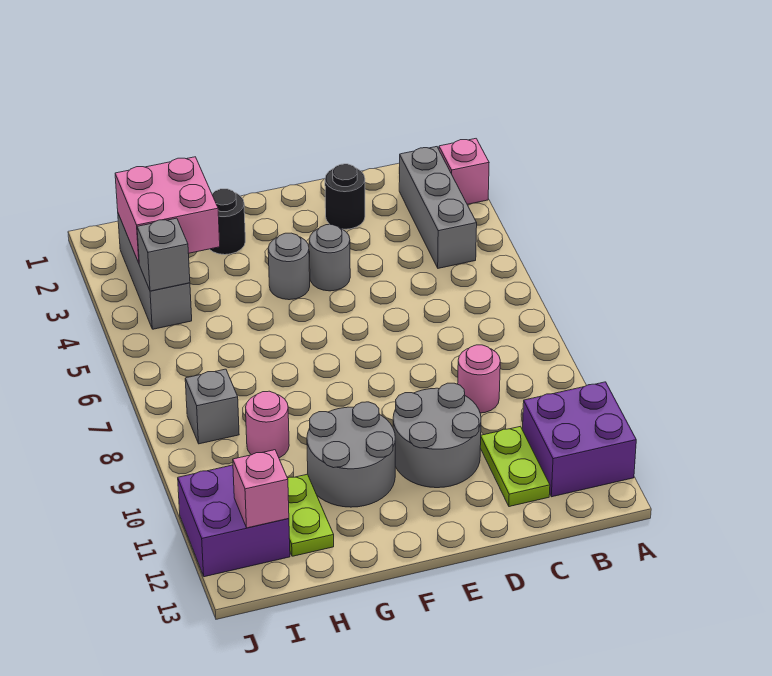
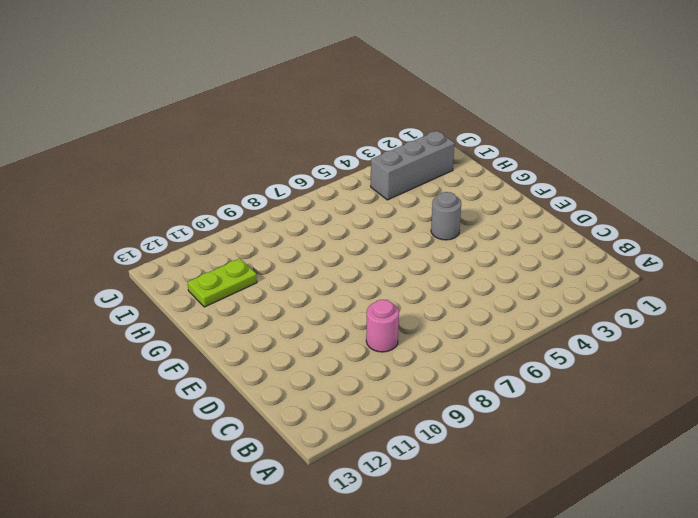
none -> pink brick A2 level 1
none -> purple brick A11:B12 level 1
none -> grey brick B2:B4 level 1

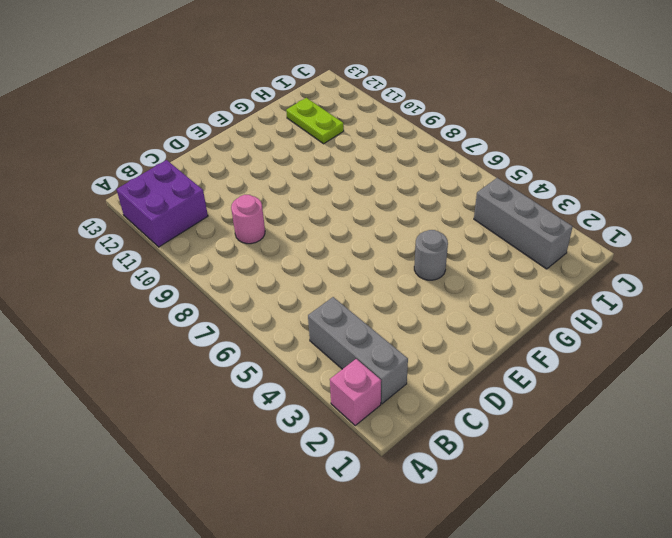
none -> lime plate C11:C12 level 1
none -> black round brick D2 level 1
none -> grey round brick D10:E11 level 1

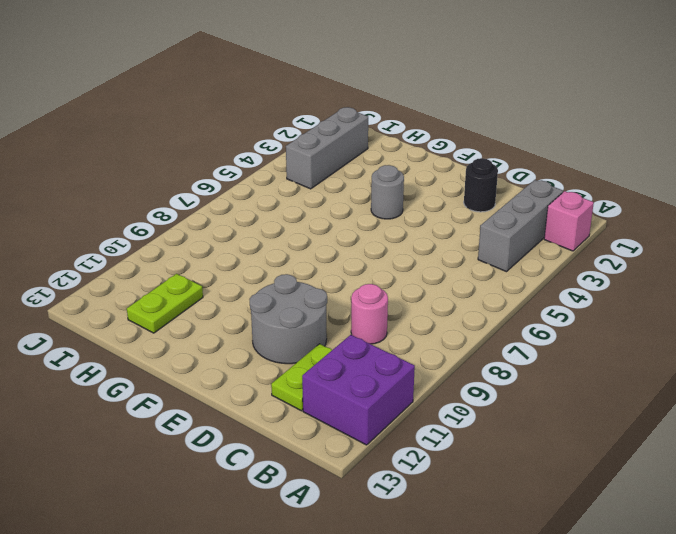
none -> grey round brick E4 level 1
none -> grey round brick F10:G11 level 1
none -> black round brick G2 level 1

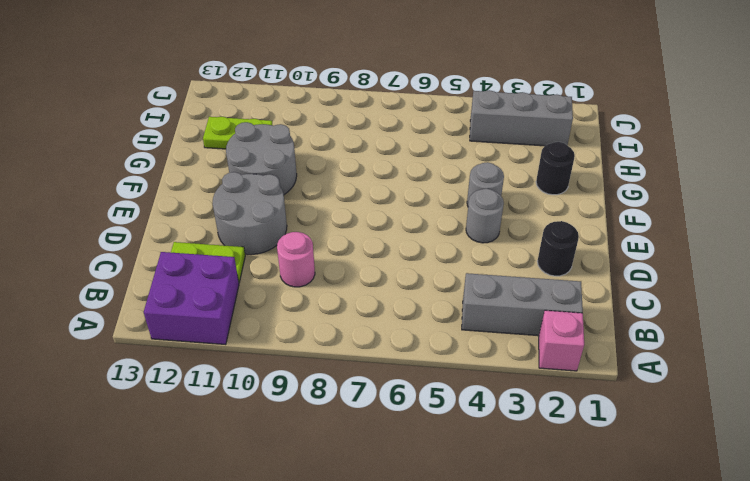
none -> pink round brick H9 level 1
none -> grey brick I8 level 1
none -> purple brick I11:J12 level 1

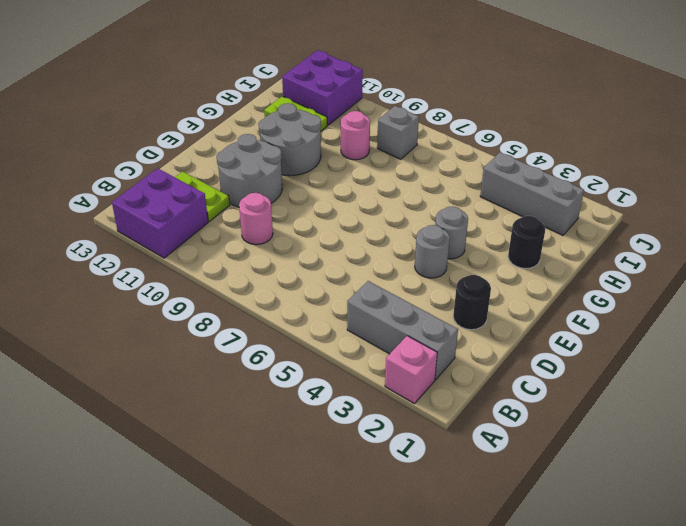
none -> pink brick H2:I3 level 2
none -> grey brick I4 level 2
none -> pink brick I12 level 2

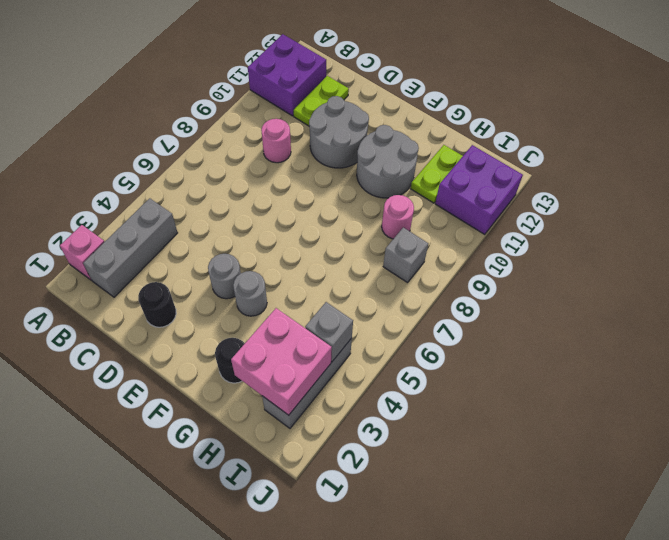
none -> pink brick I12 level 2

